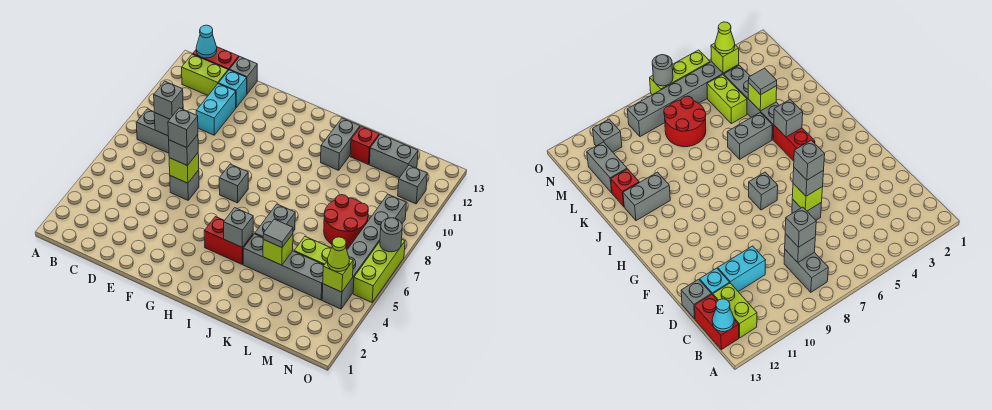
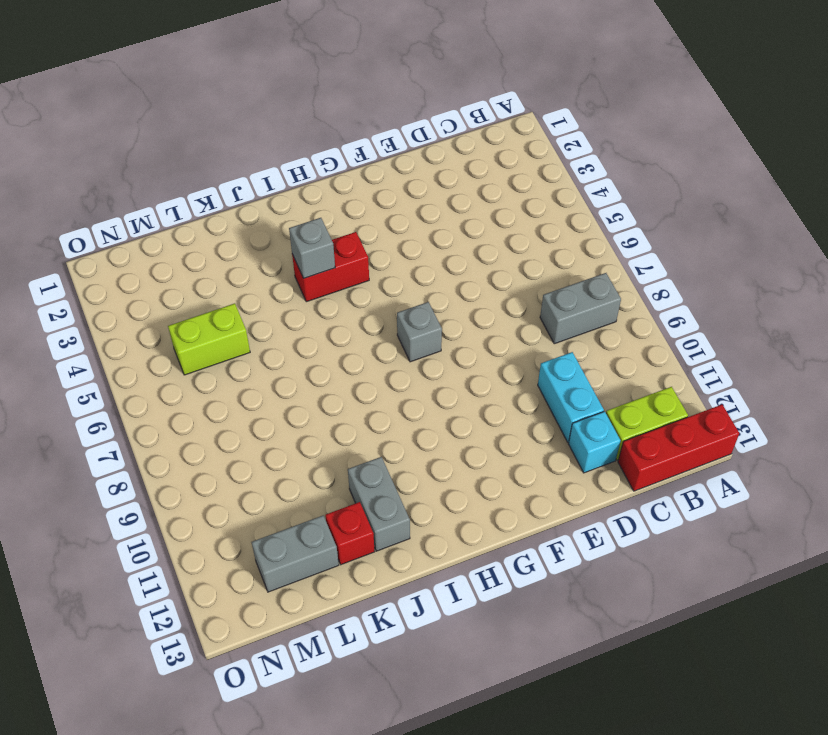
red brick A13:C13 level 1 -> red brick B13:C13 level 1
none -> grey brick D13 level 1
none -> grey brick E6 level 1
none -> grey brick J4:M4 level 1
none -> grey brick J5:J6 level 1

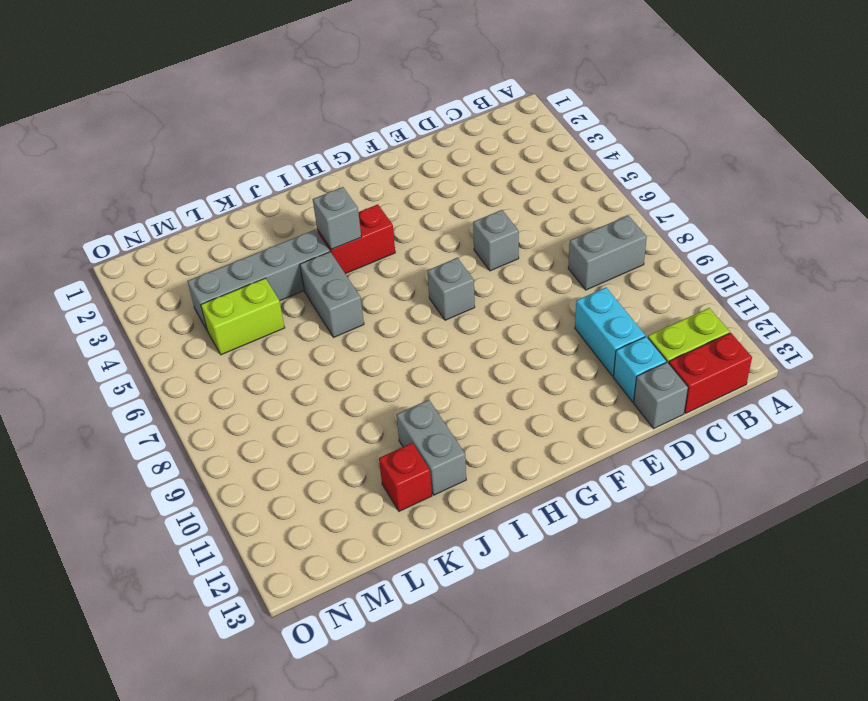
none -> red round brick L7:M8 level 1
none -> grey brick L12:M12 level 1
none -> grey brick N4:N9 level 1
none -> grey brick N11 level 1

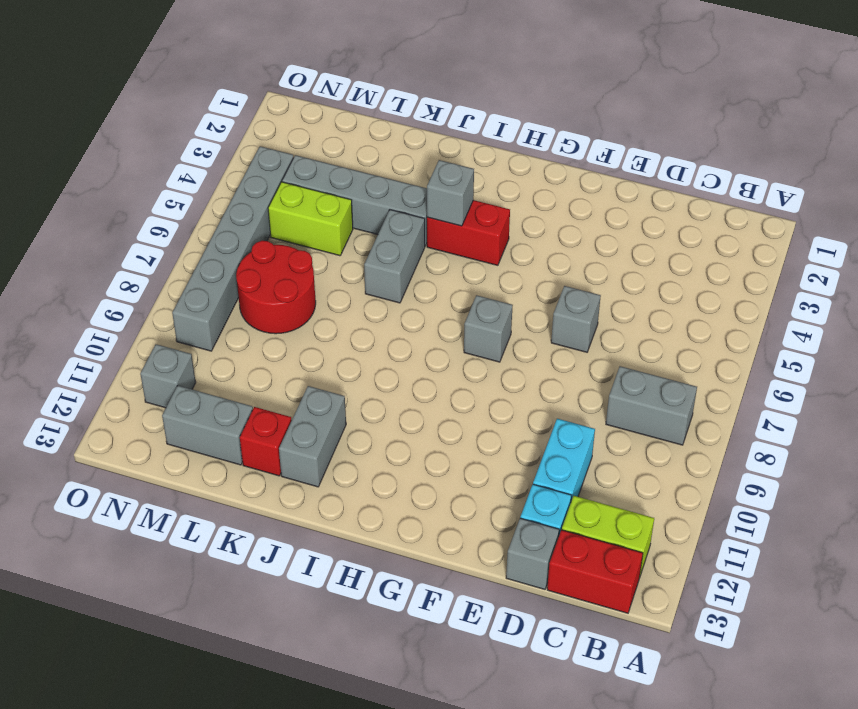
none -> lime brick O5:O7 level 1
none -> cyan cone B13 level 2
none -> grey brick C8 level 2
none -> lime brick E6 level 2

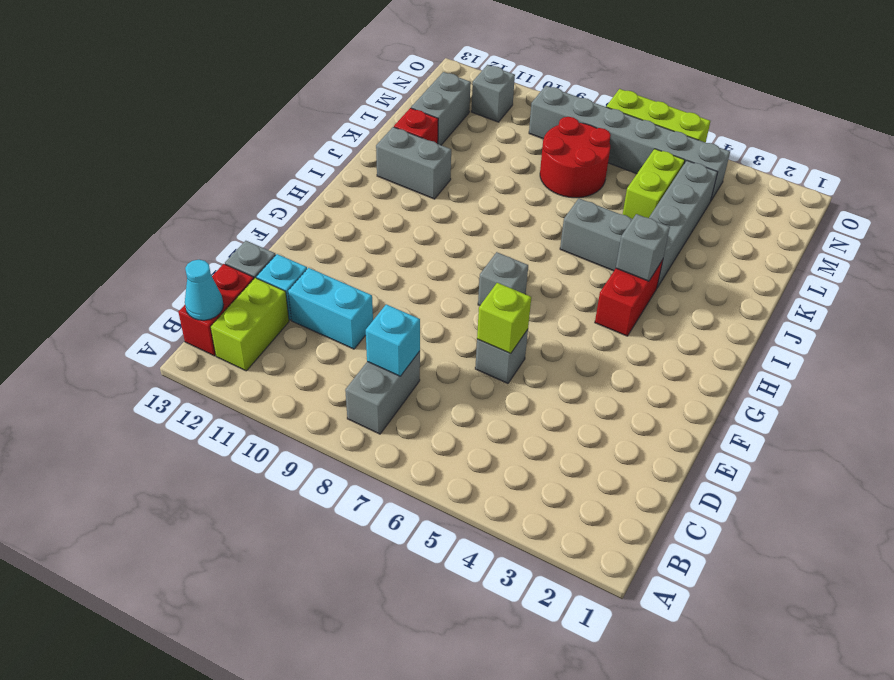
cyan brick C8 level 2 -> grey brick C8 level 2
none -> lime brick K4 level 2
none -> lime brick N4 level 2
none -> grey round brick O7 level 2
none -> grey brick C8 level 3

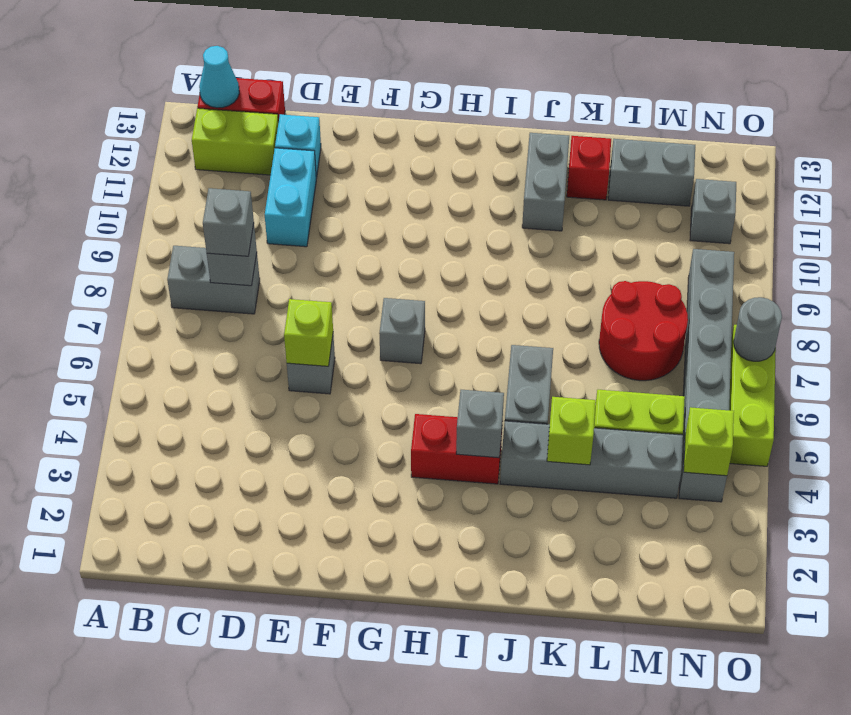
none -> grey brick D13 level 1
none -> grey brick E6 level 3
none -> grey tile K4 level 3
none -> lime cone N4 level 3

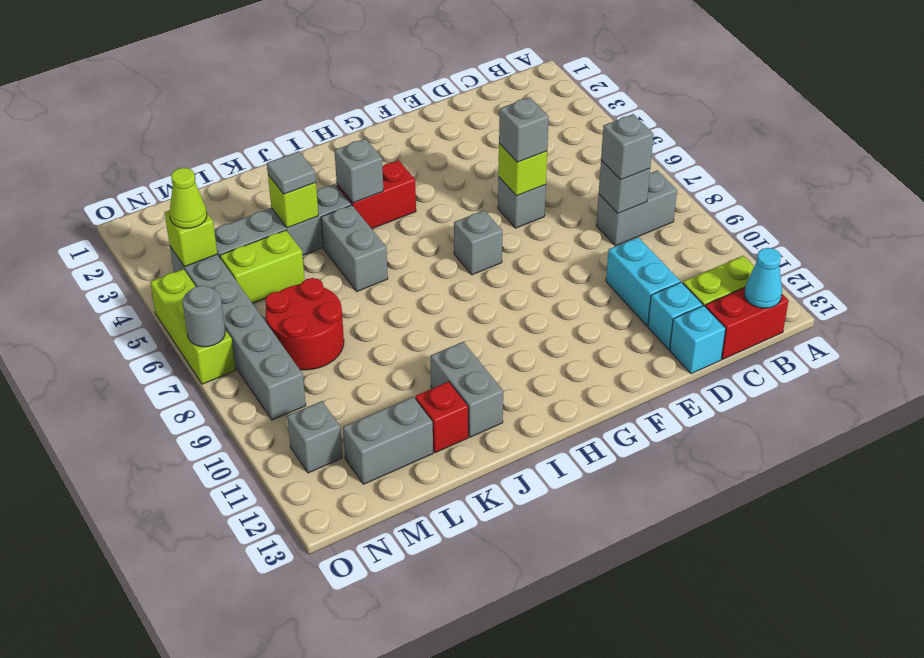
cyan brick D13 level 1 -> grey brick D13 level 1
none -> grey brick E6 level 4

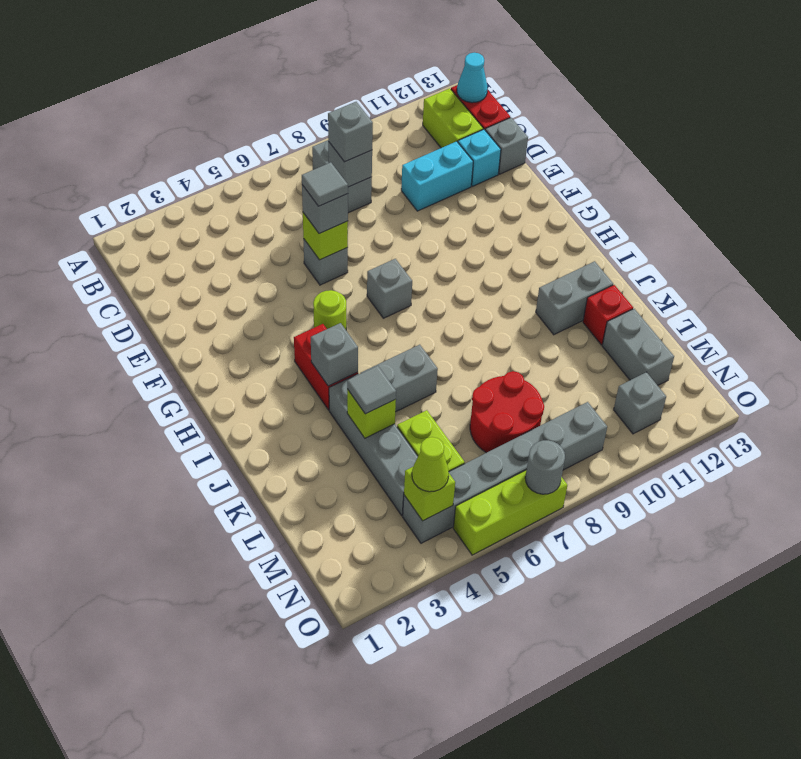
grey tile E6 level 4 -> grey brick E6 level 4
lime round brick G5 level 1 -> none

